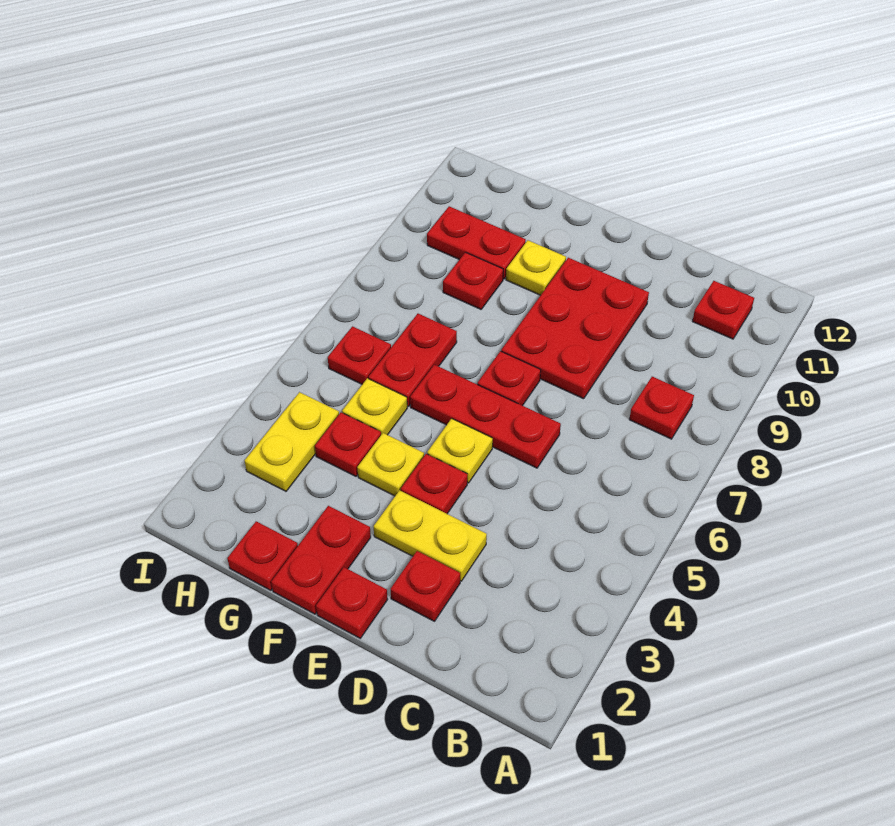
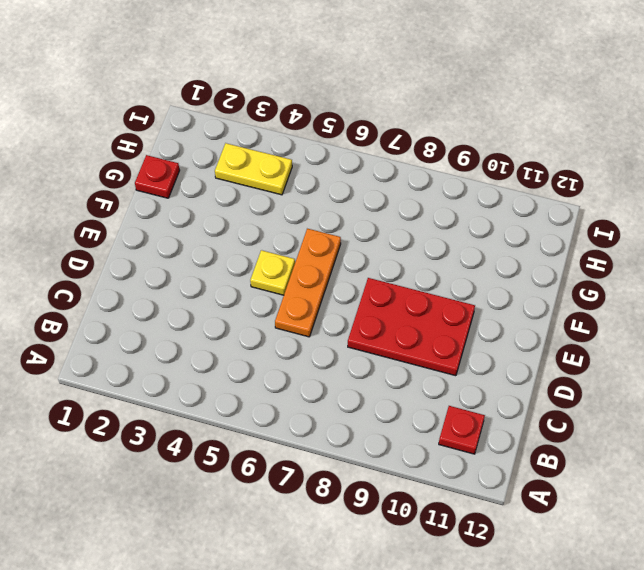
orange plate D6:F6 level 1 -> red plate D6:F6 level 1
none -> red plate B8 level 1
none -> red plate D2 level 1
none -> yellow plate D3:E3 level 1

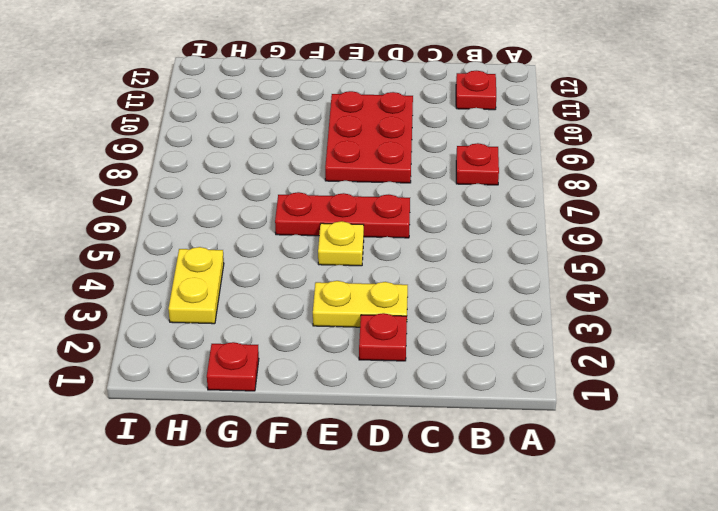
none -> red plate E1 level 1
none -> red plate E4 level 1
none -> red plate E7 level 1

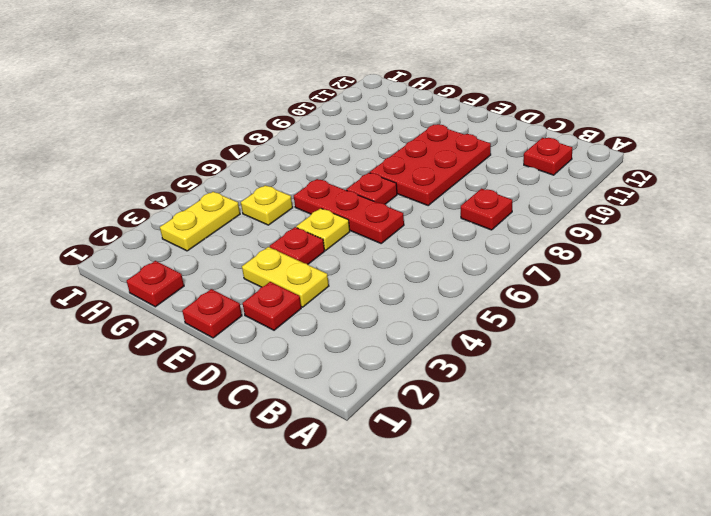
none -> red plate F1:F2 level 1
none -> yellow plate F4 level 1
none -> yellow plate F10 level 1

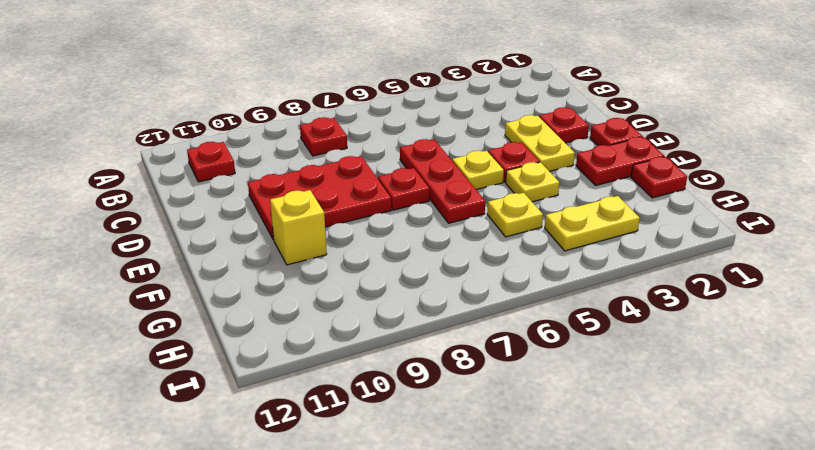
yellow brick F10 level 1 -> yellow plate F10 level 1
none -> red plate G4 level 1
none -> red plate G6:G7 level 1
none -> red plate G9 level 1

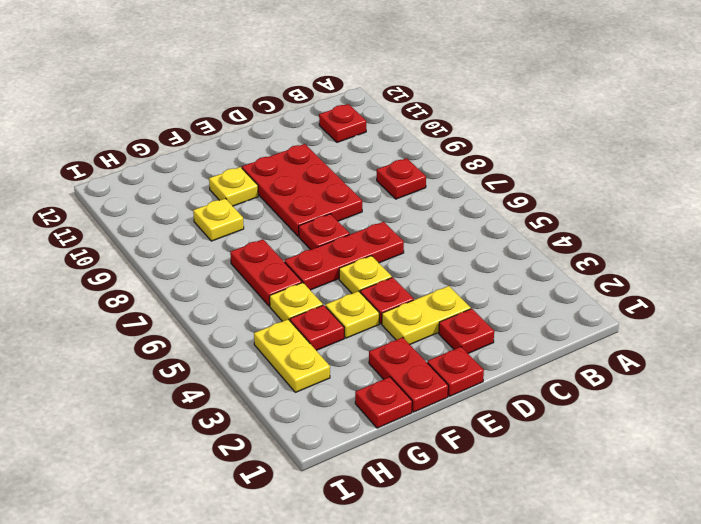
yellow plate G9 level 1 -> red plate G9 level 1
none -> red plate G10:H10 level 1
none -> red plate H6 level 1

